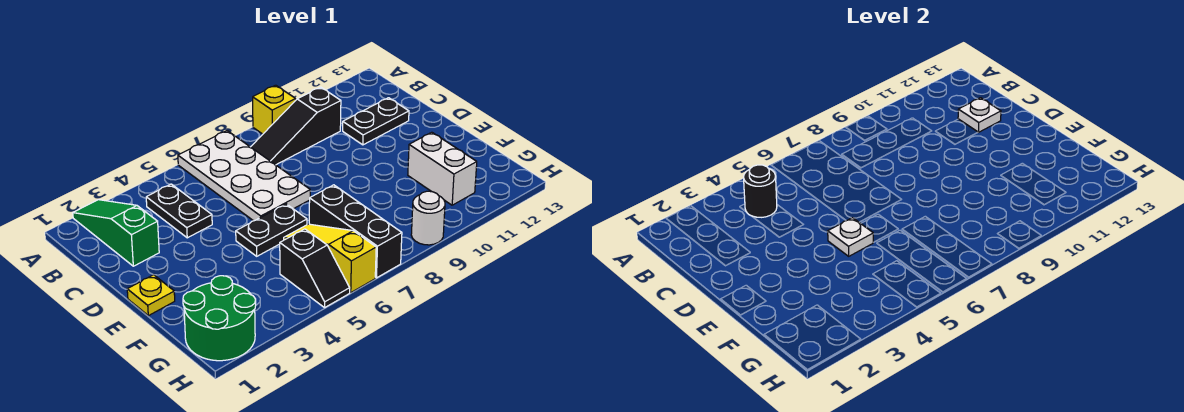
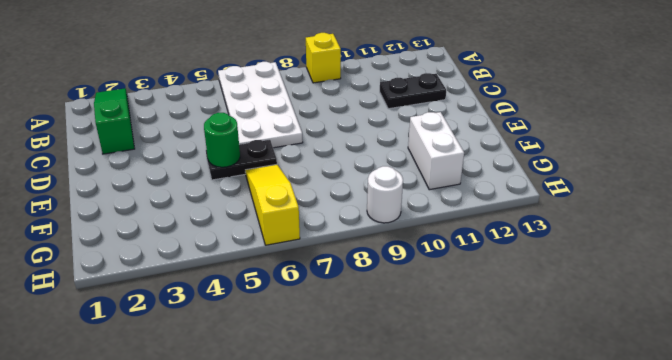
green round brick E5 level 2 -> white plate E5 level 2
none -> black plate B4:C4 level 1
none -> black slope B8:B10 level 1 top 10
none -> yellow plate E1 level 1

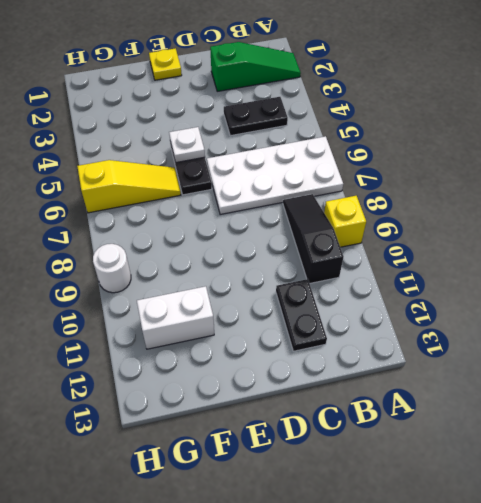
none -> black brick F7:H7 level 1
none -> green round brick G1:H2 level 1
none -> black slope G5:H5 level 1 top G

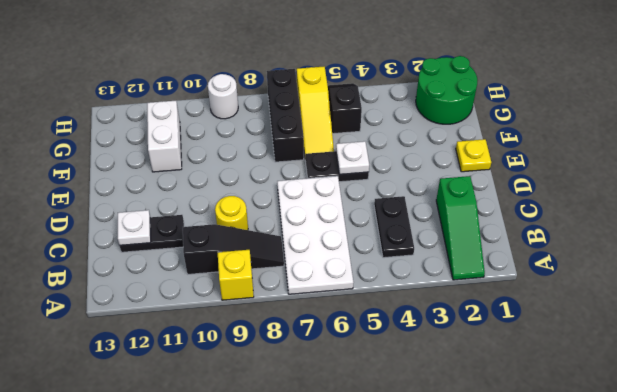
yellow round brick C9 level 1 -> none
none -> black round brick B4 level 2

